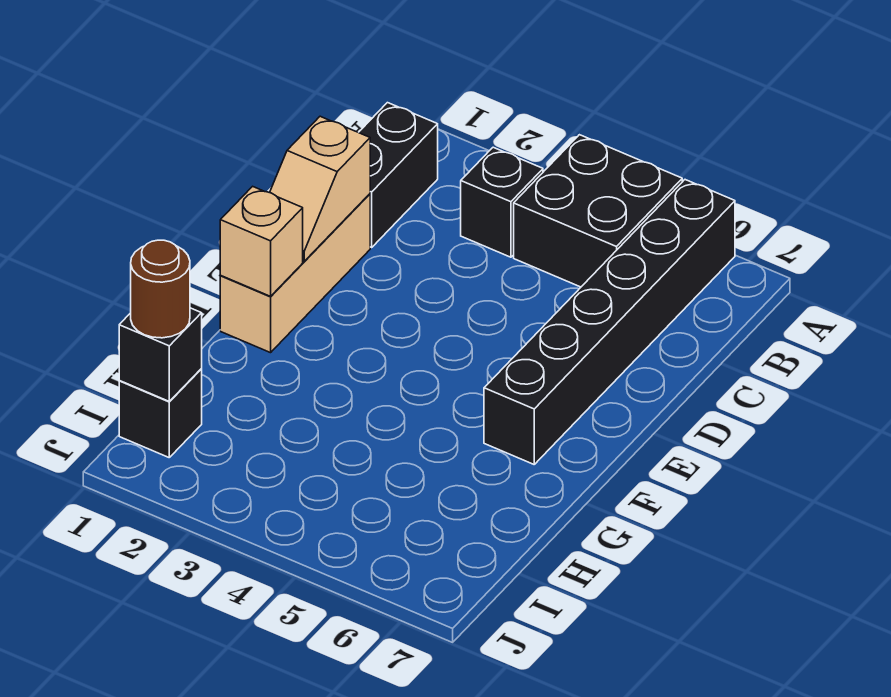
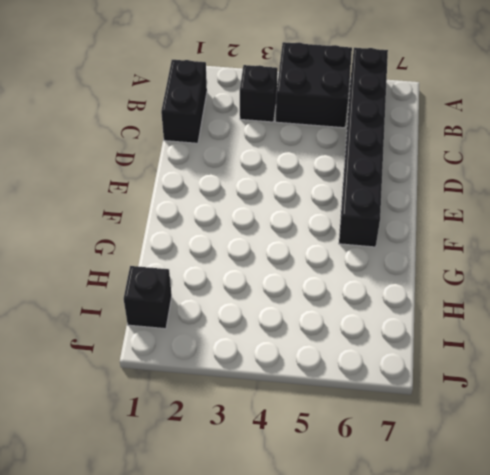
none -> tan brick D1:F1 level 1
none -> tan slope D1:E1 level 2 top D

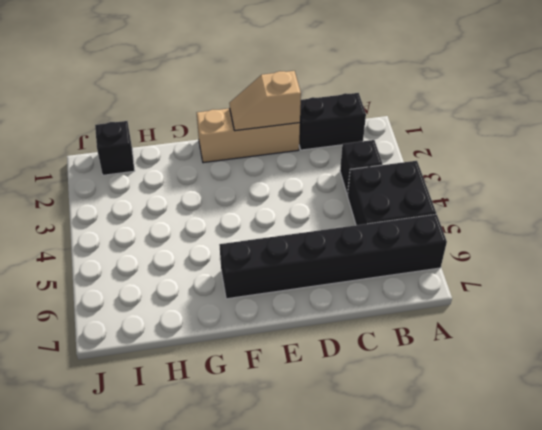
none -> tan brick F1 level 2
none -> black brick I1 level 2

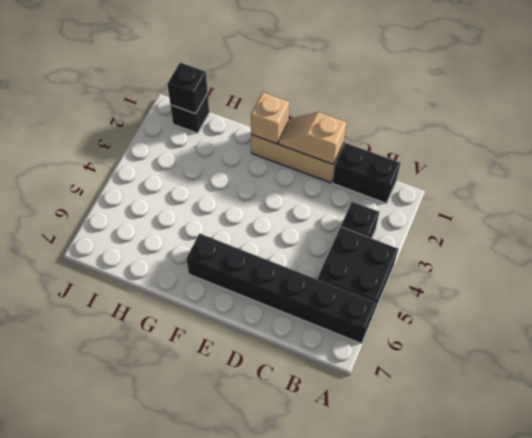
none -> brown round brick I1 level 3

